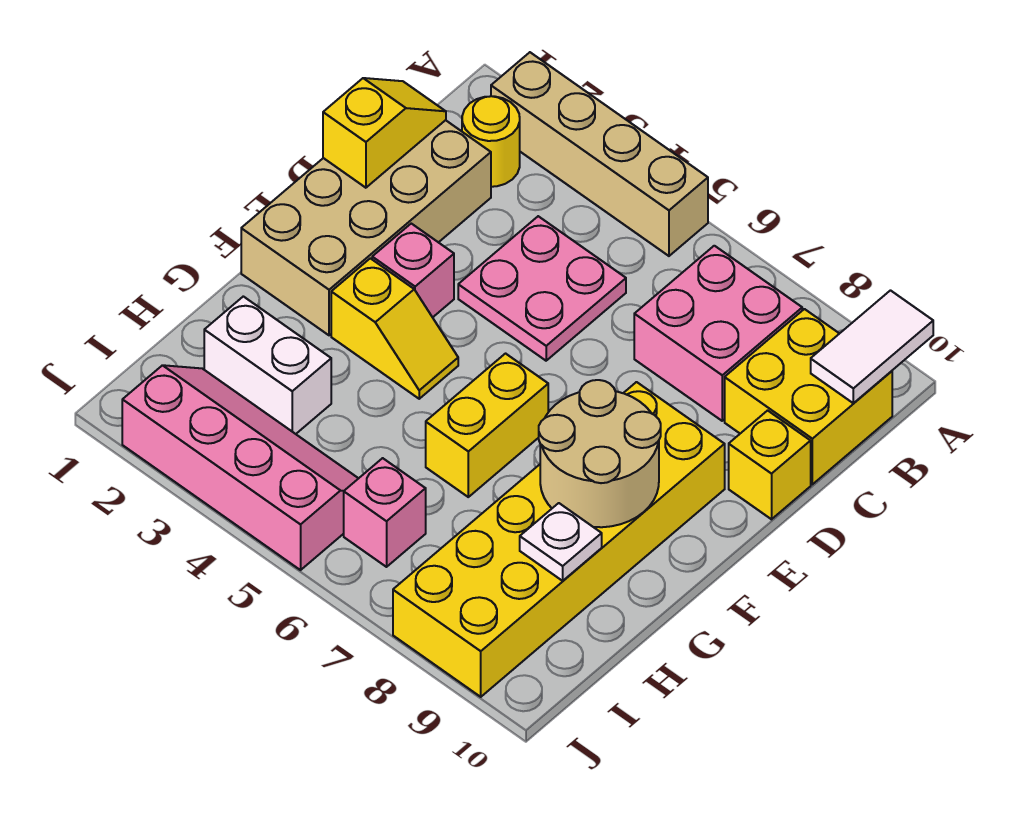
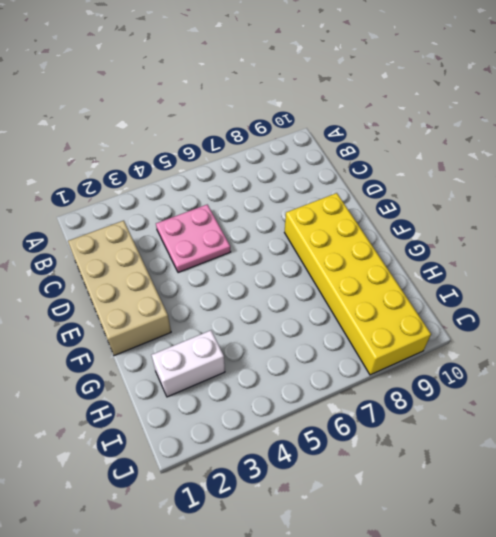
none -> tan brick A2:A5 level 1
none -> yellow round brick B2 level 1
none -> pink brick B7:C8 level 1

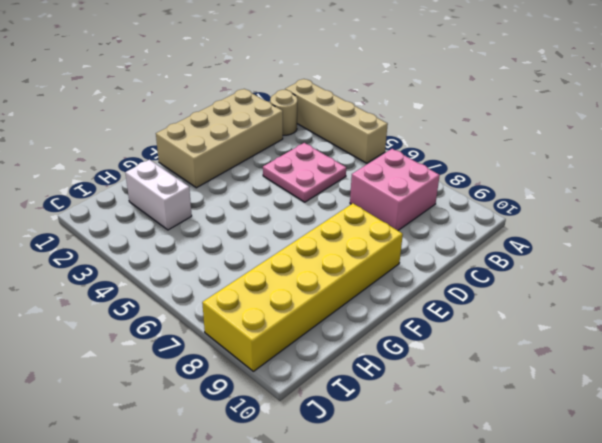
tan round brick B2 level 1 -> yellow round brick B2 level 1
none -> yellow brick B9:C10 level 1
none -> yellow brick D10 level 1
none -> pink brick E3 level 1

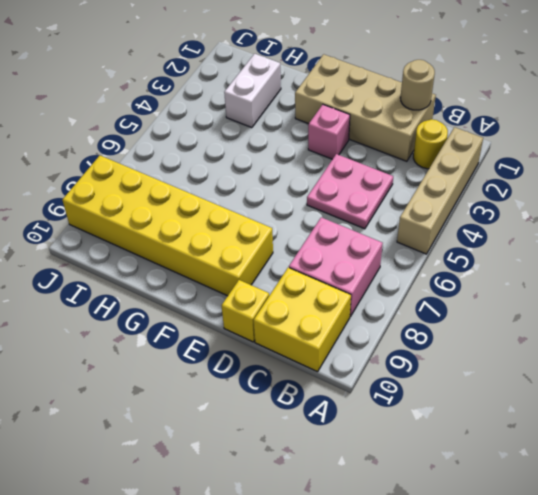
tan round brick C1 level 2 -> yellow slope C1:D1 level 2 top D
none -> yellow slope F3:F4 level 1 top 3
none -> yellow brick F6:G6 level 1
none -> pink slope I2:J5 level 1 top J

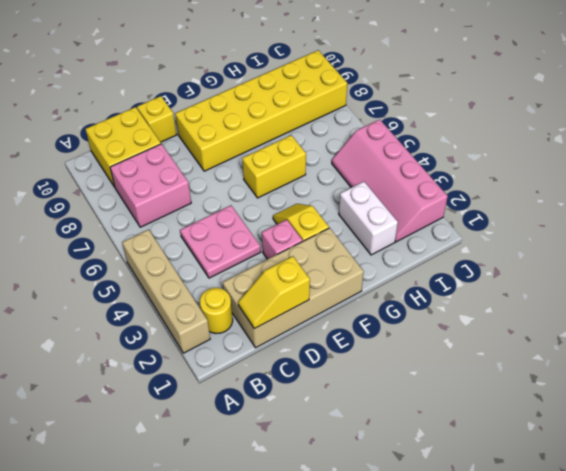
none -> pink brick I6 level 1
none -> white tile A10:B10 level 2
none -> tan round brick F8:G9 level 2

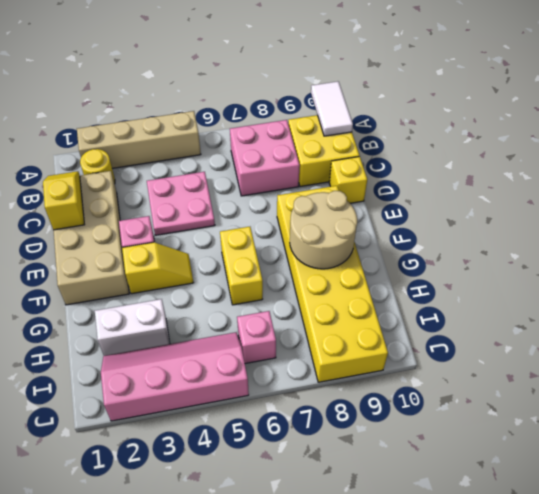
none -> white plate H9 level 2

